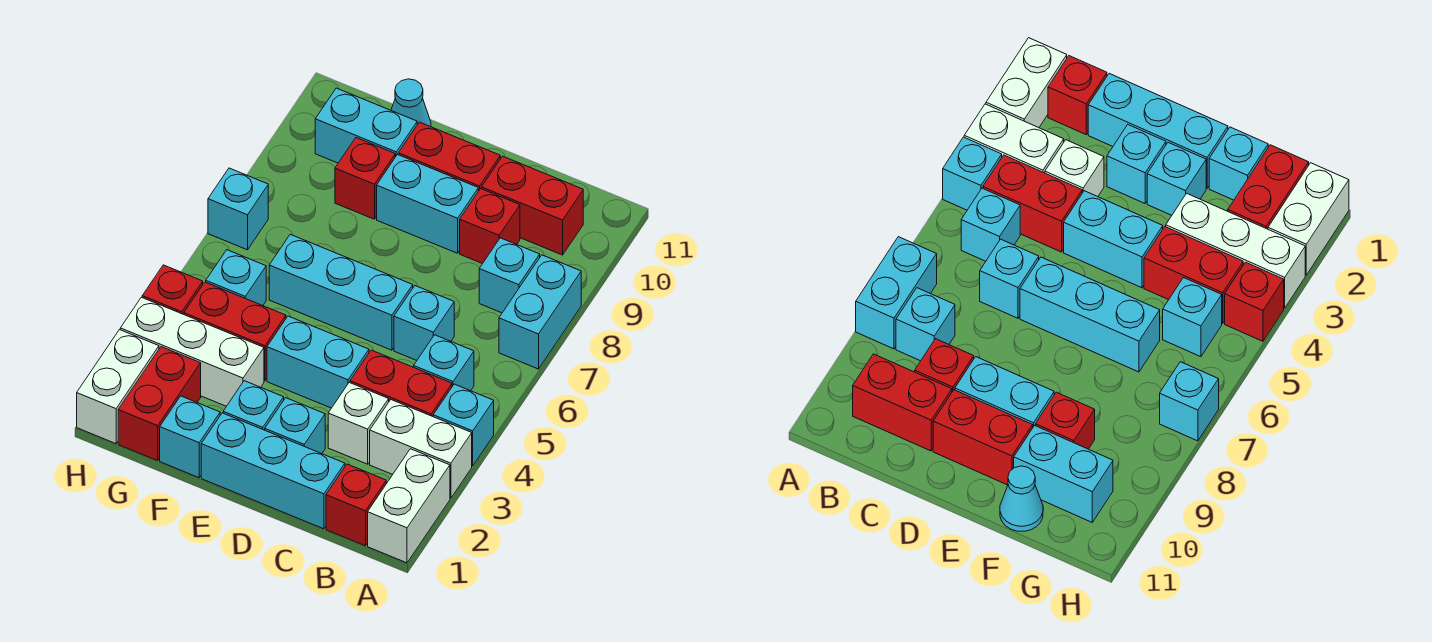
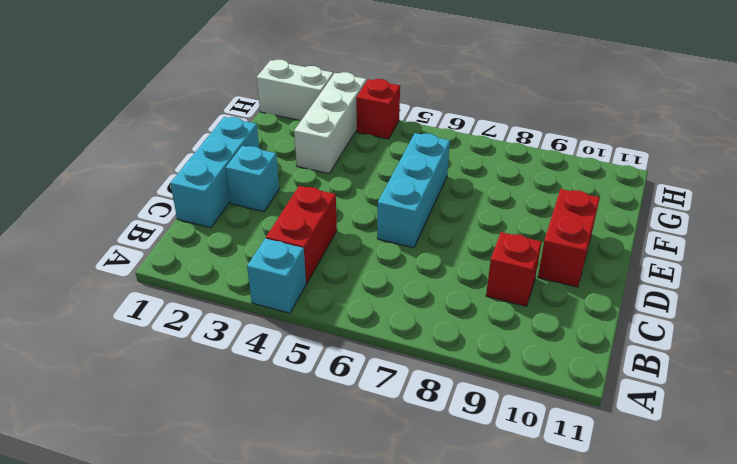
none -> white brick A1:A2 level 1
none -> white brick A3:B3 level 1
none -> cyan brick A7:A8 level 1
none -> red brick B1 level 1

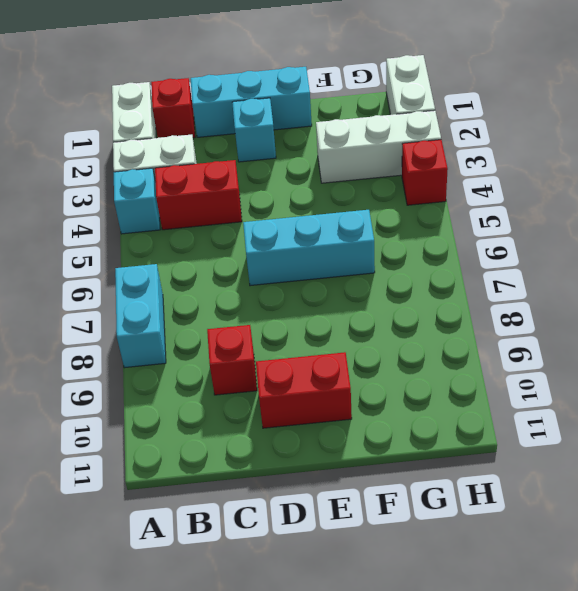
none -> cyan brick B5 level 1
none -> cyan brick B8 level 1
none -> red brick B10:C10 level 1
none -> white brick C3 level 1

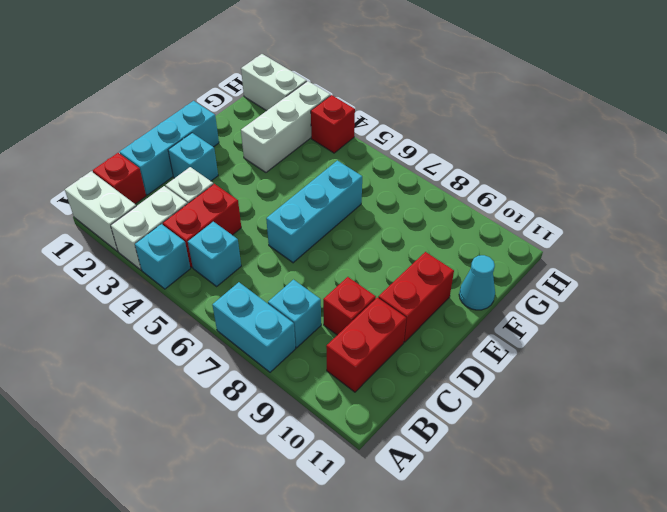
none -> cyan brick C6 level 1
none -> cyan brick D4:E4 level 1
none -> cyan brick D9:E9 level 1
none -> cyan brick E2 level 1

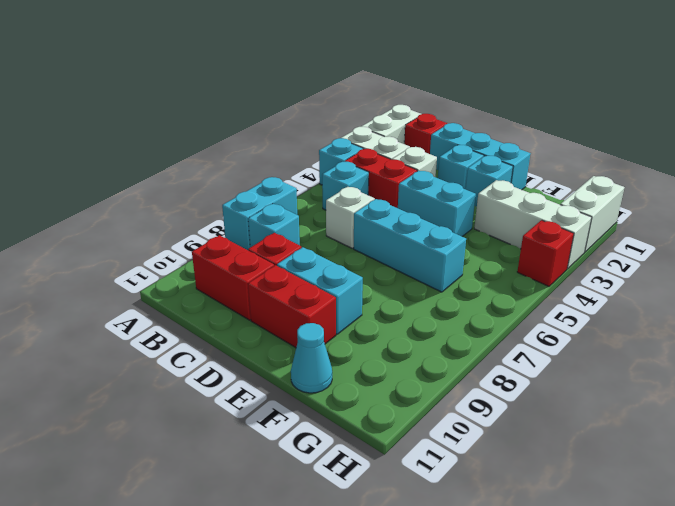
white brick C6 level 1 -> cyan brick C6 level 1
none -> cyan brick F1 level 1
none -> red brick F4:G4 level 1
none -> red brick F9 level 1
none -> cyan brick F10:G10 level 1

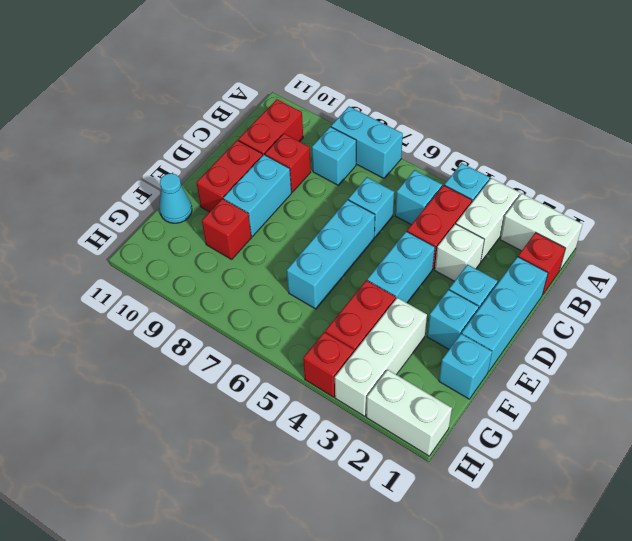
none -> cyan brick F10:G10 level 1
none -> red brick G1:G2 level 1
none -> cyan brick G5 level 1
none -> cyan brick H7 level 1

